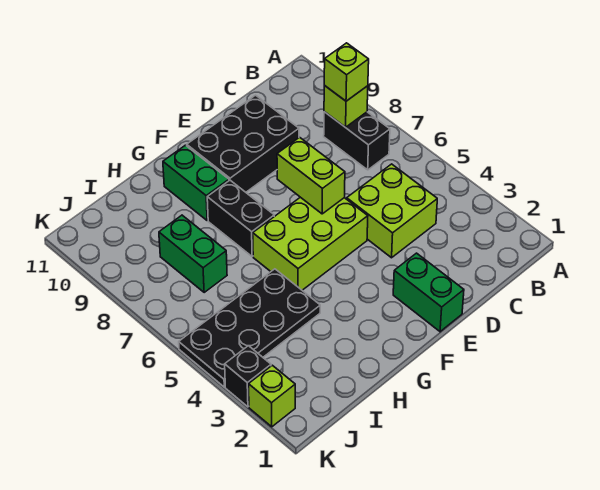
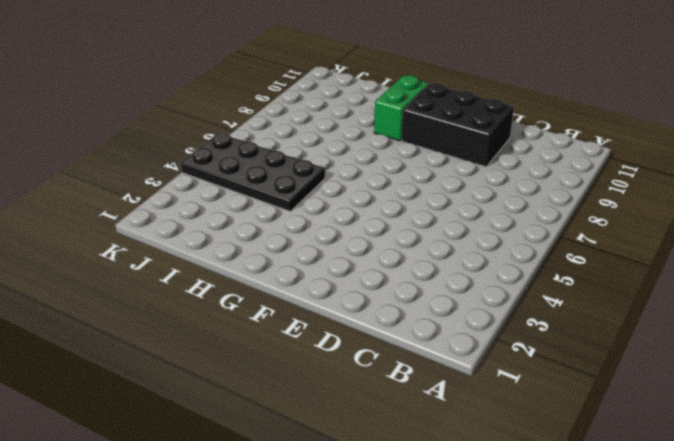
none -> black brick B7:B8 level 1
none -> lime brick C4:D5 level 1
none -> green brick E1:E2 level 1

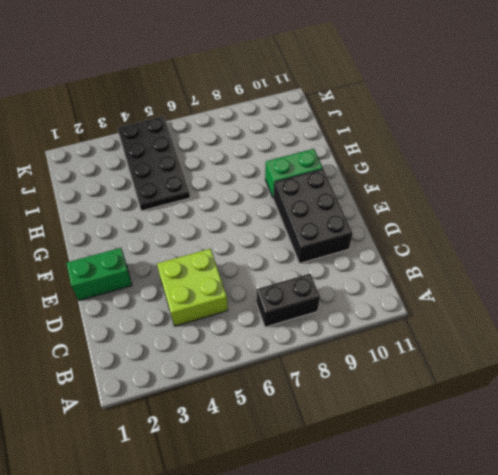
none -> lime brick E5:G6 level 1
none -> black brick G7:G8 level 1
none -> green brick I7:I8 level 1

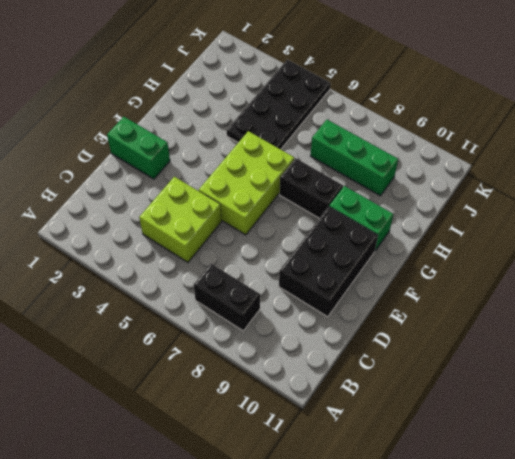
green brick I7:I9 level 1 -> green brick I7:I8 level 1
none -> lime brick K2 level 1
none -> black brick K3 level 1
none -> lime brick B8 level 2

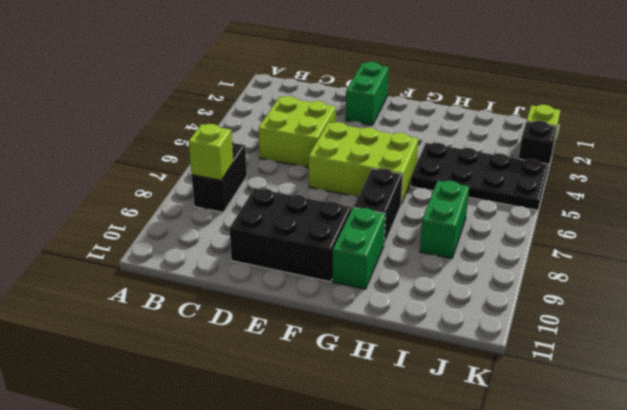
none -> lime brick E6:E7 level 2
none -> lime brick B8 level 3

